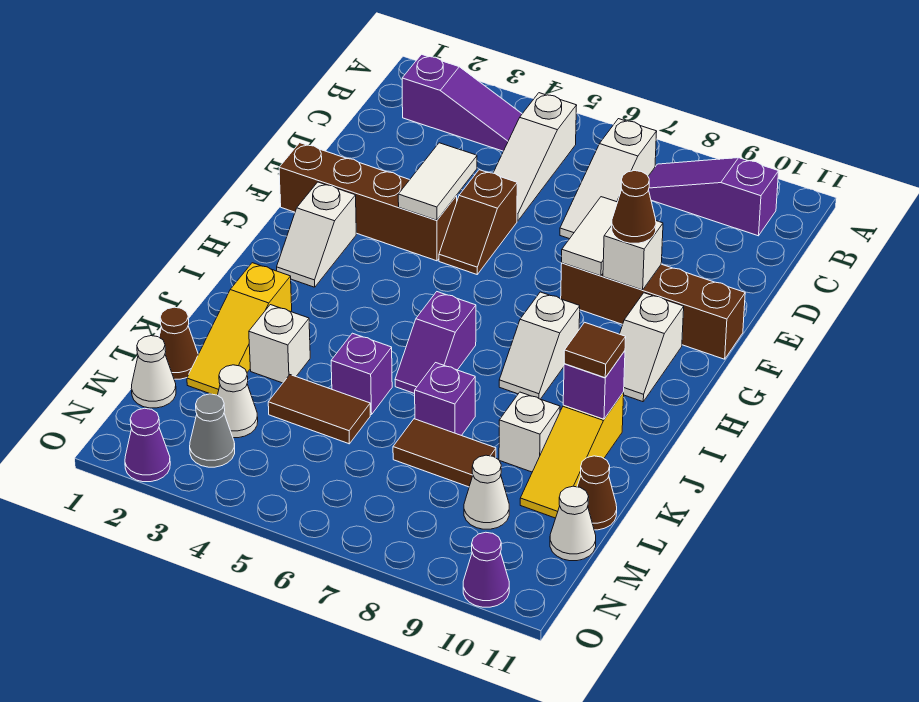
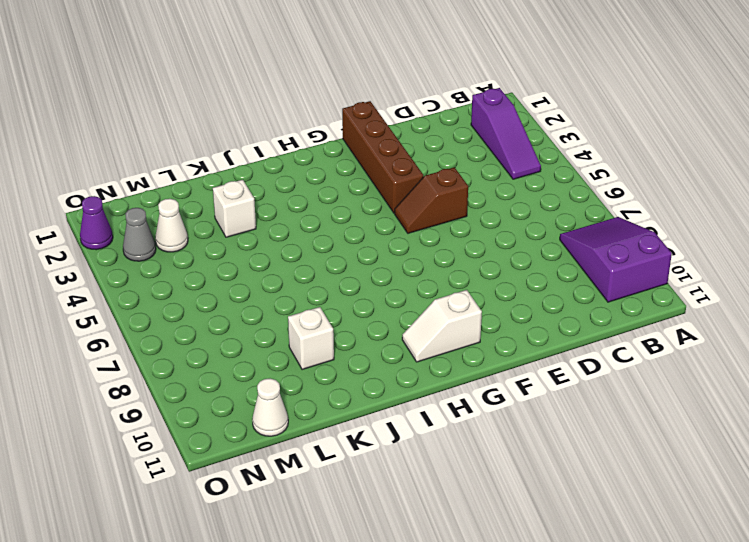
purple slope A8:B10 level 1 top 10 -> purple slope B8:B10 level 1 top 10
none -> white slope B5:D5 level 1 top B
none -> white slope B7:D7 level 1 top B
none -> brown brick F8:F11 level 1
none -> white slope G2:H2 level 1 top G

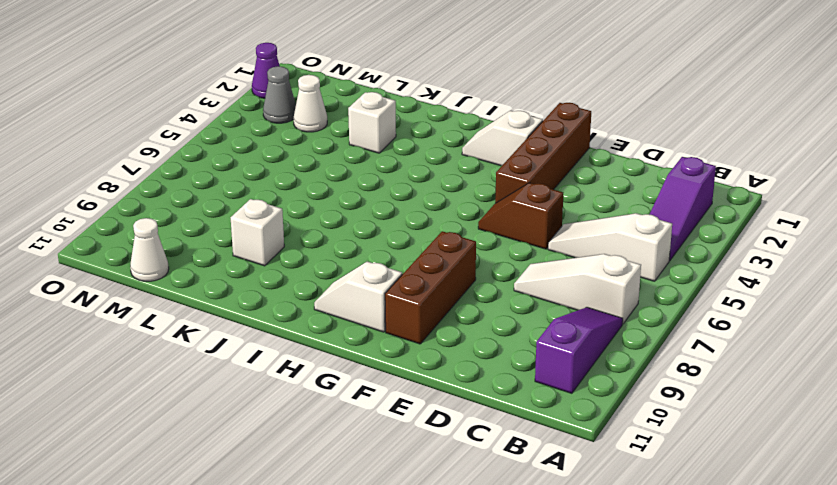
brown brick F8:F10 level 1 -> brown brick F8:F11 level 1
none -> white slope H8:I8 level 1 top H
none -> purple slope I6:J6 level 1 top I
none -> yellow slope J2:L2 level 1 top J
none -> yellow slope J10:L10 level 1 top J

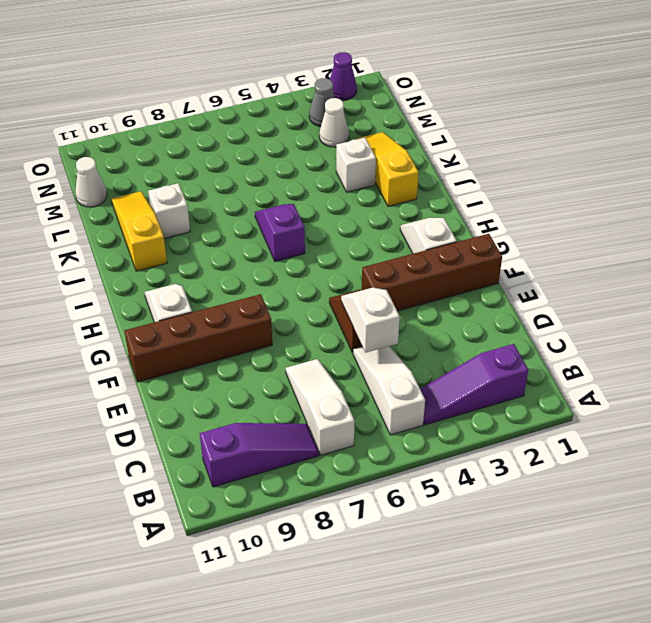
white slope D5:E5 level 2 top D -> white slope H8:I8 level 1 top H
none -> purple brick K5 level 1
none -> purple brick K7 level 1
none -> brown cone L1 level 1
none -> brown tile L4:L5 level 1

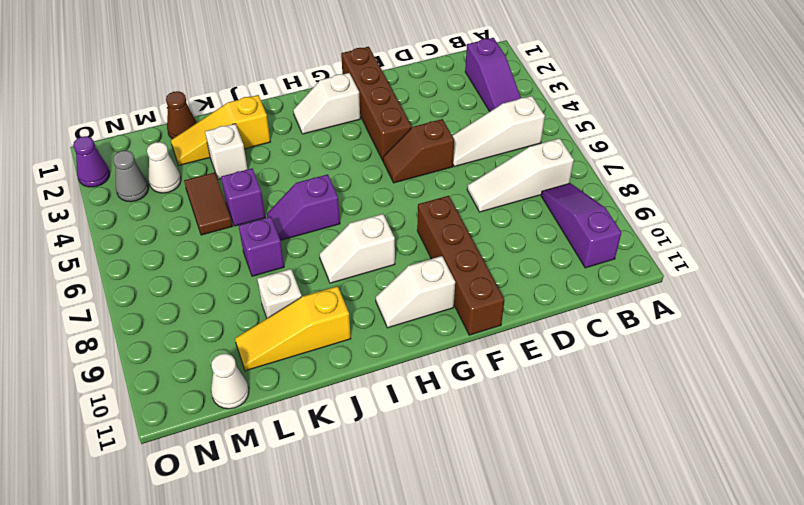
none -> brown tile L7:L8 level 1
none -> brown cone L11 level 1
none -> white cone M1 level 1
none -> white cone M9 level 1

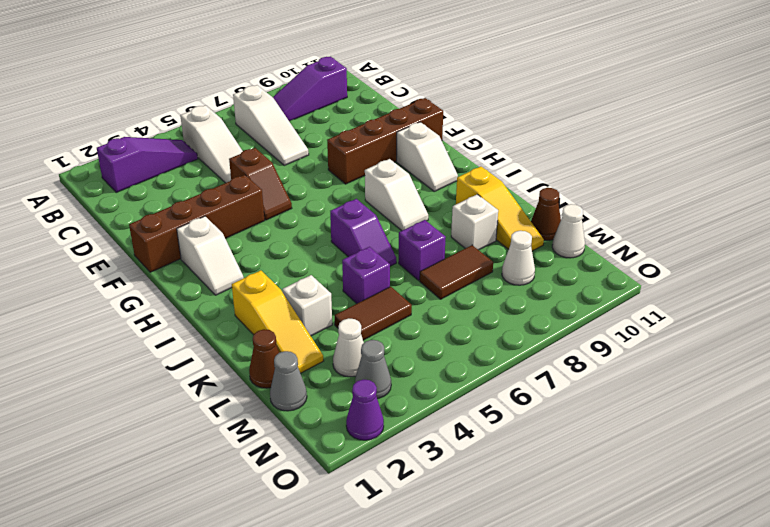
grey cone M1 level 1 -> white cone M1 level 1
none -> purple cone O10 level 1
none -> white tile E4:F4 level 2
none -> white tile E8:F8 level 2
none -> white brick F9 level 2

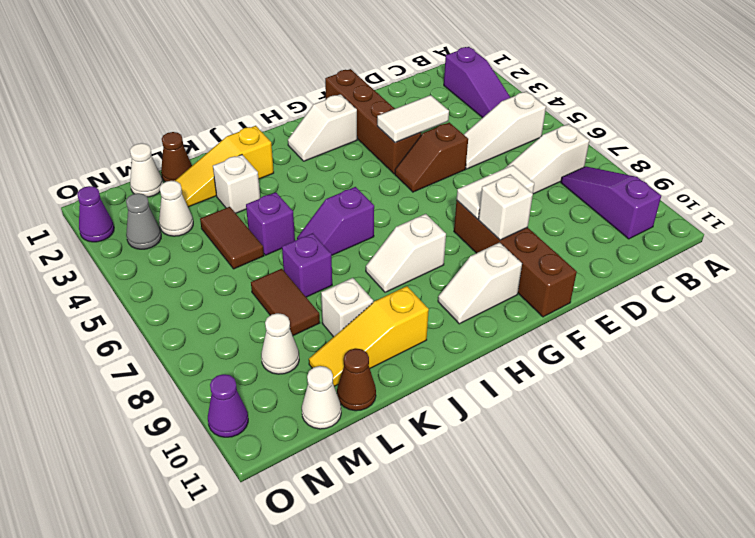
none -> purple brick J10 level 2
none -> brown cone F9 level 3
none -> brown tile J10 level 3

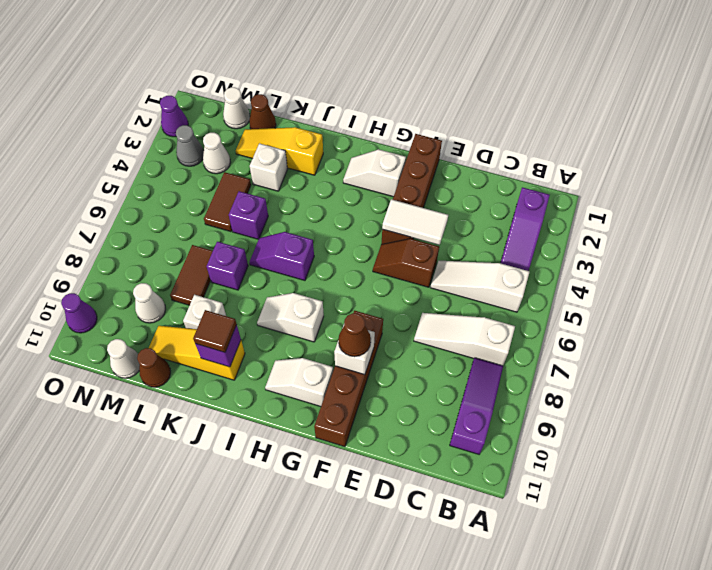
none -> white tile E8:F8 level 2

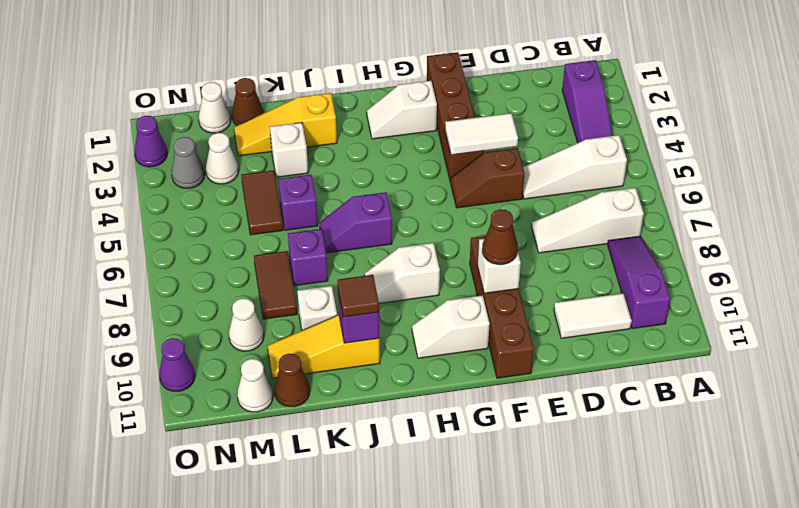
white tile C10:D10 level 1 -> white tile E8:F8 level 2

